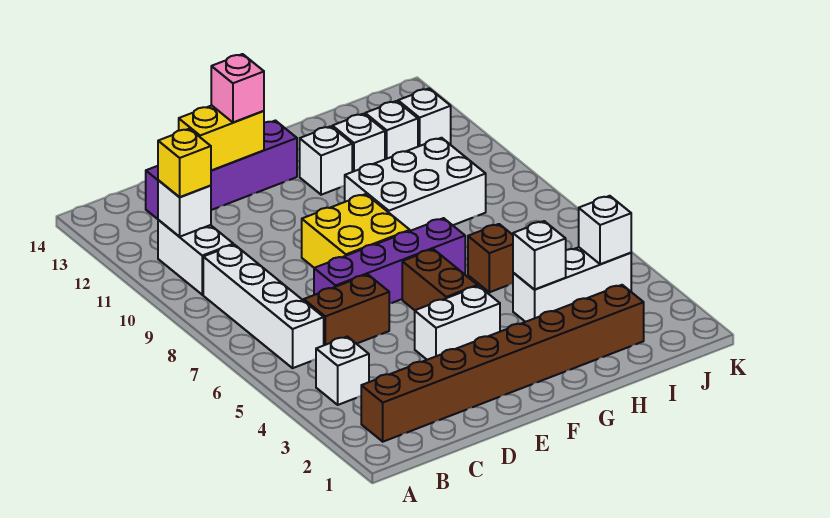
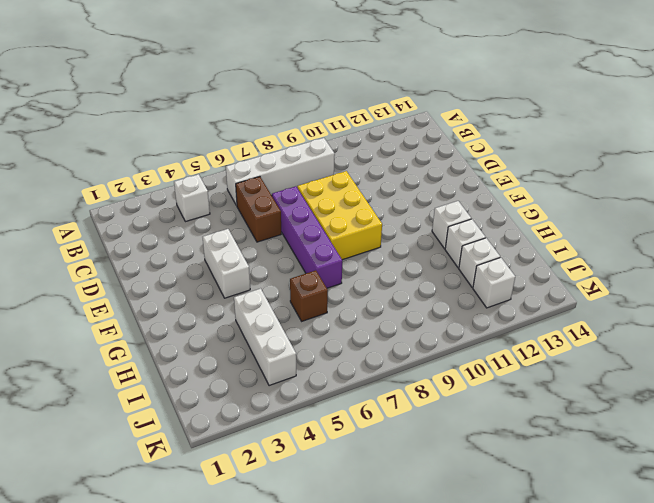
yellow brick D8:F9 level 1 -> yellow brick E8:F9 level 1
none -> brown brick B2:I2 level 1
none -> white brick B10:B11 level 1
none -> purple brick C13:F13 level 1

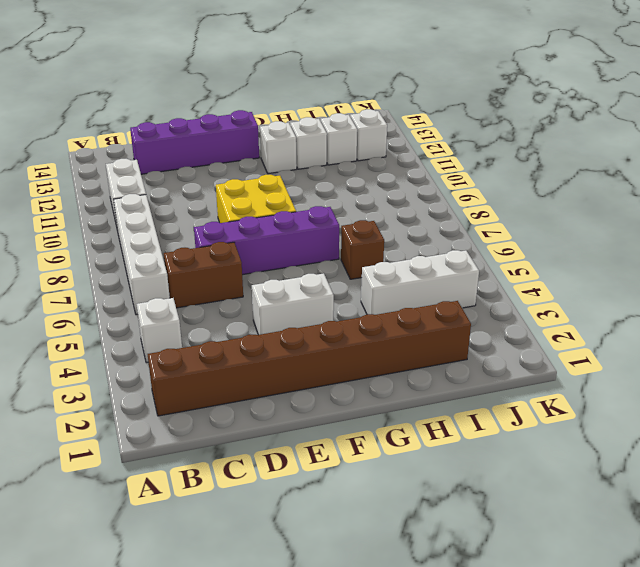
none -> brown brick F5:F6 level 1
none -> white brick G9:I10 level 1
none -> white brick B11 level 2

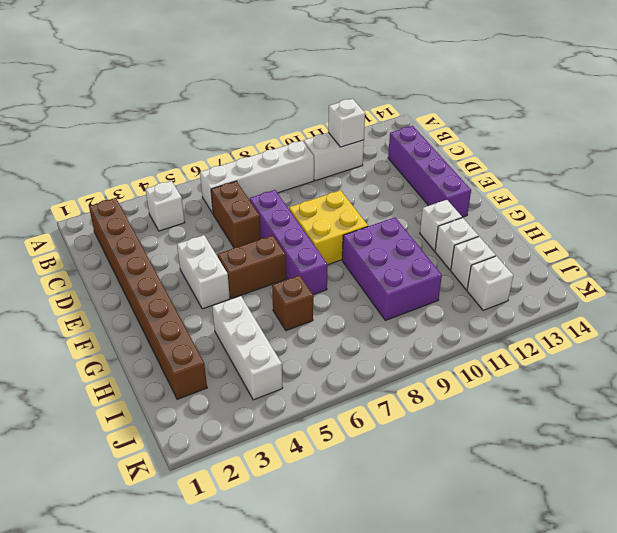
purple brick G9:I10 level 1 -> white brick G9:I10 level 1
none -> yellow brick D13:E13 level 2
none -> white brick H4 level 2
none -> white brick J4 level 2

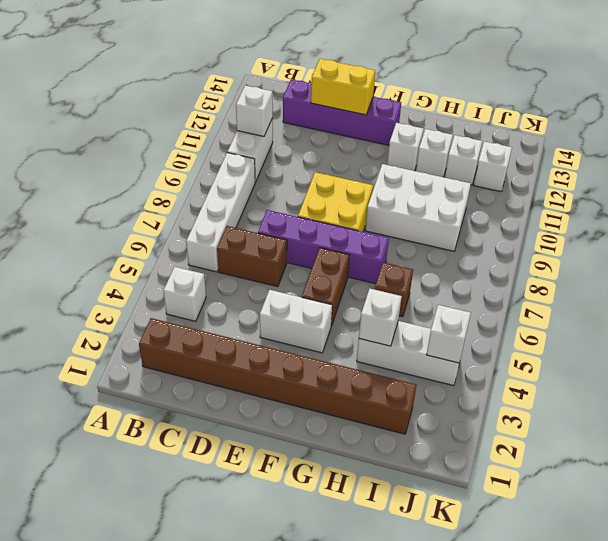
none -> yellow brick B11 level 3
none -> pink brick E13 level 3

